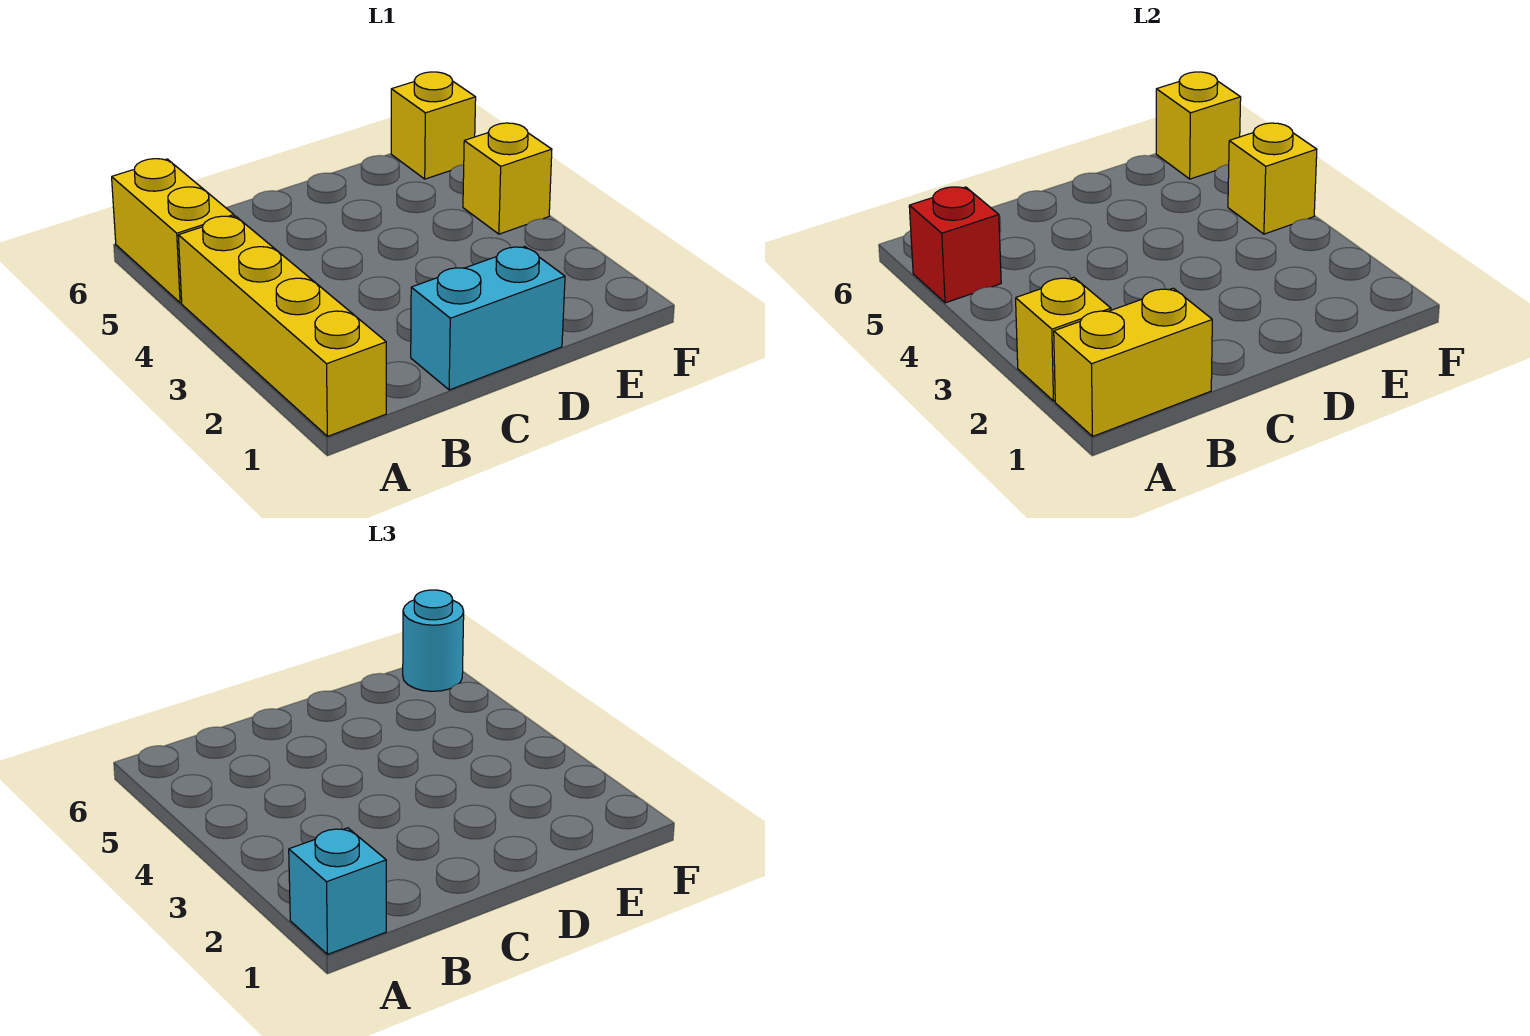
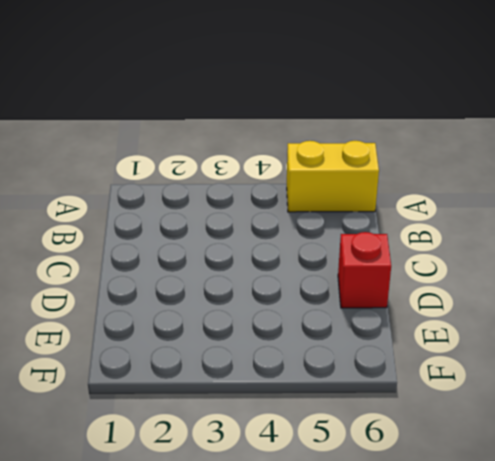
red brick D6 level 1 -> red brick A5 level 2
none -> yellow brick A1:A4 level 1
none -> cyan brick C1:D1 level 1
none -> yellow brick F4 level 1

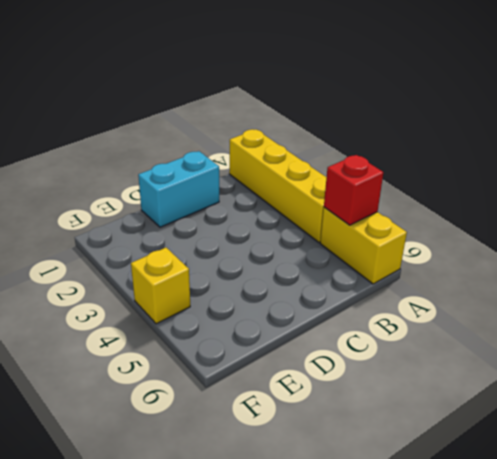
none -> yellow brick F6 level 1
none -> yellow brick A1:B1 level 2
none -> yellow brick A2 level 2

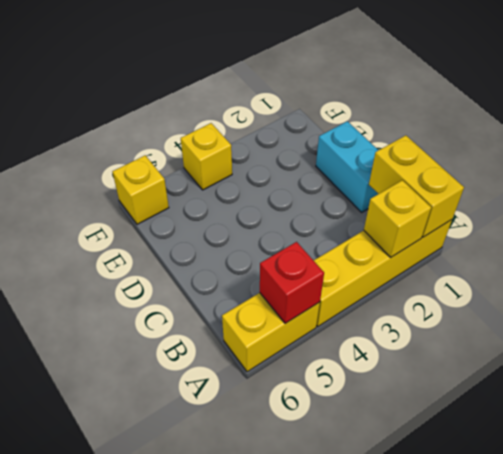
none -> yellow brick F4 level 2
none -> yellow brick F6 level 2
none -> cyan brick A1 level 3

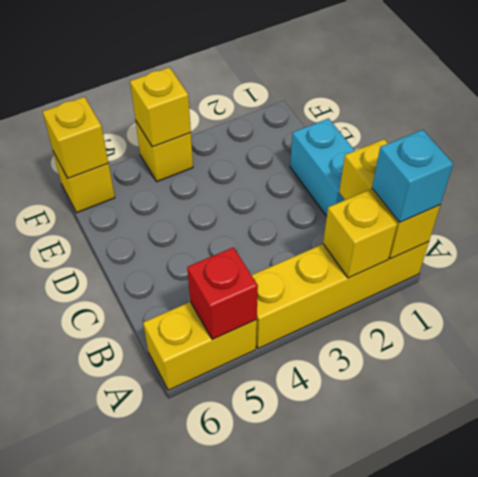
none -> cyan round brick F6 level 3

